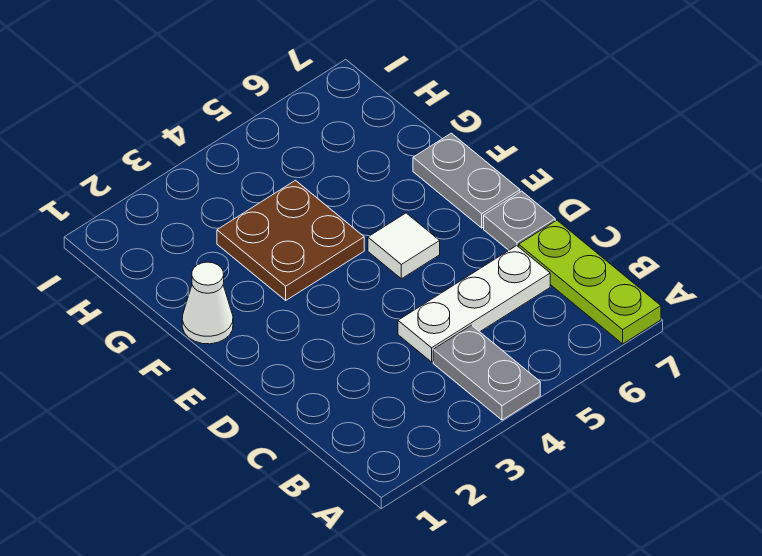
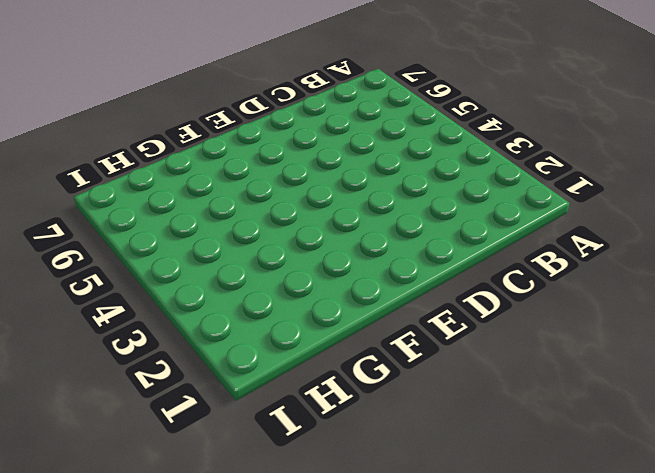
none -> grey plate A4:B4 level 1
none -> lime plate A7:C7 level 1

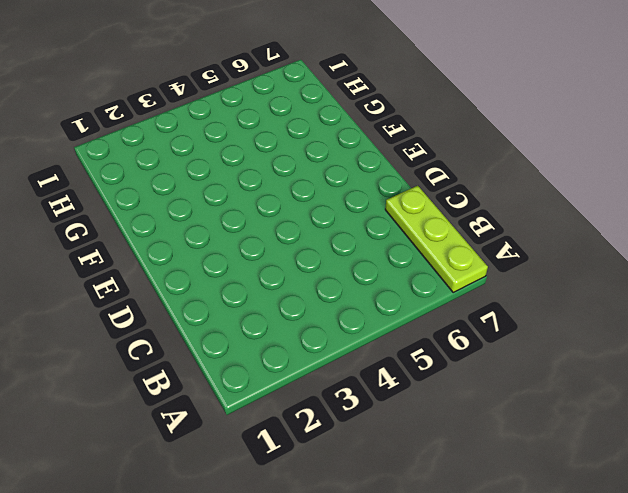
none -> grey plate A4:B4 level 1
none -> white plate C4:C6 level 1

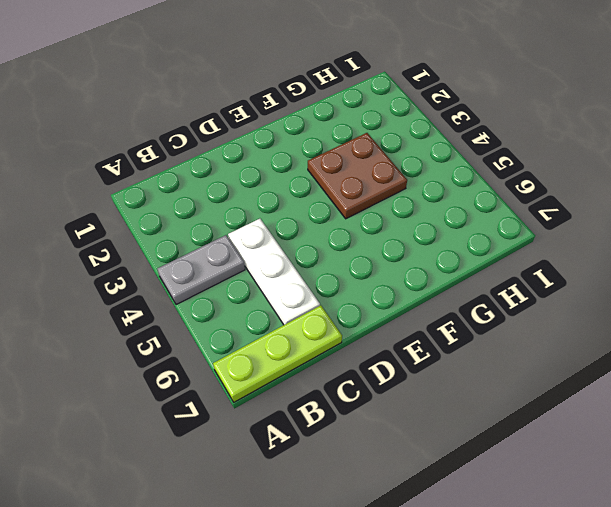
none -> grey plate D7 level 1
none -> white tile E5 level 1

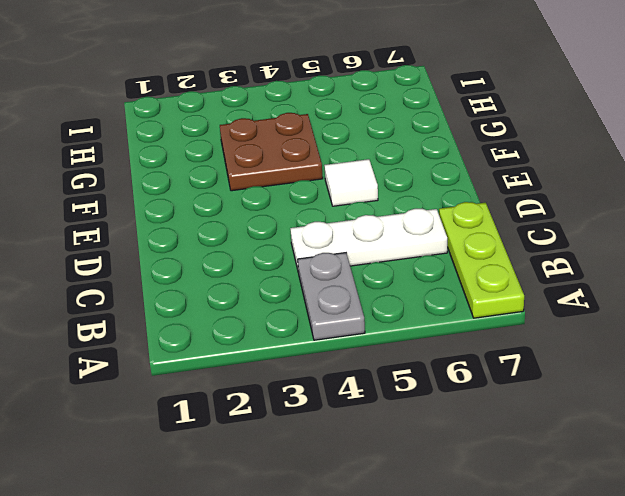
none -> grey plate D7 level 1
none -> grey plate E7:F7 level 1

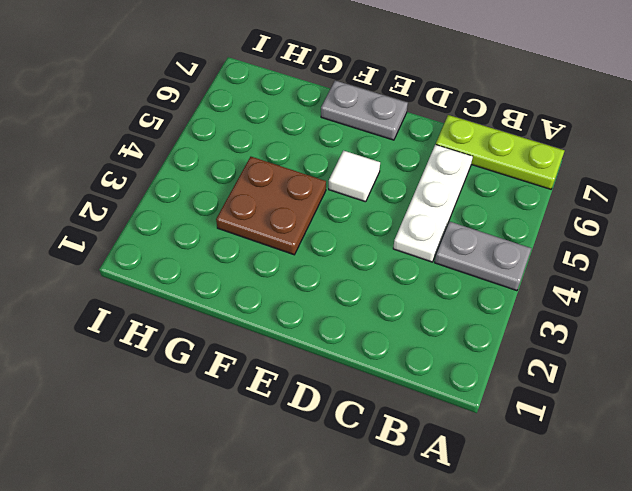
none -> grey plate D7 level 1
none -> white cone F1 level 1

